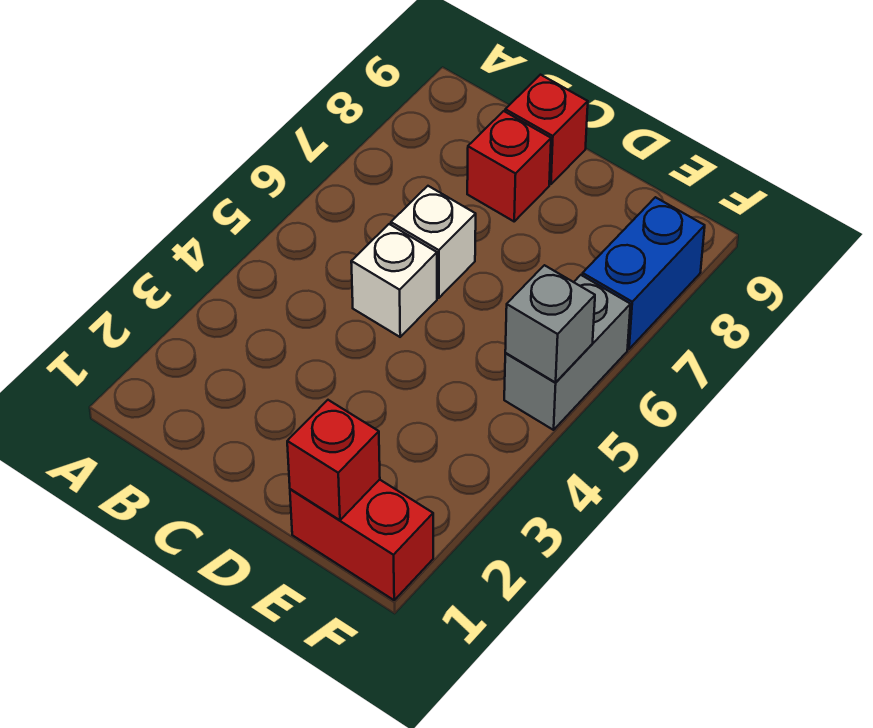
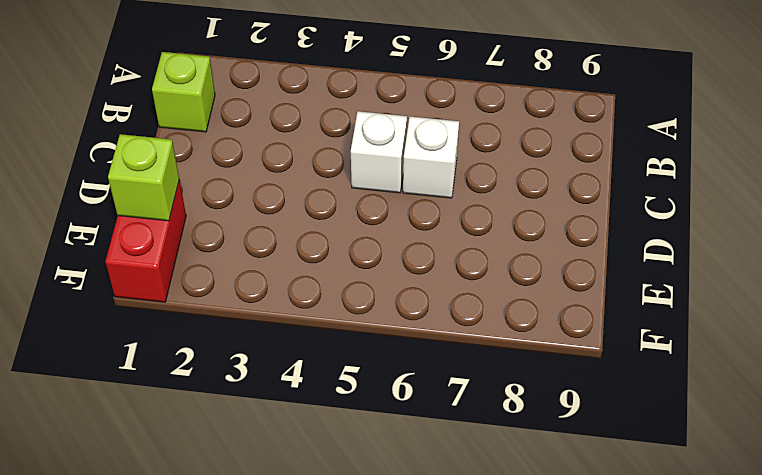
lime brick B1 level 1 -> none
lime brick E1 level 2 -> red brick E1 level 2
none -> red brick C8 level 1
none -> red brick C9 level 1

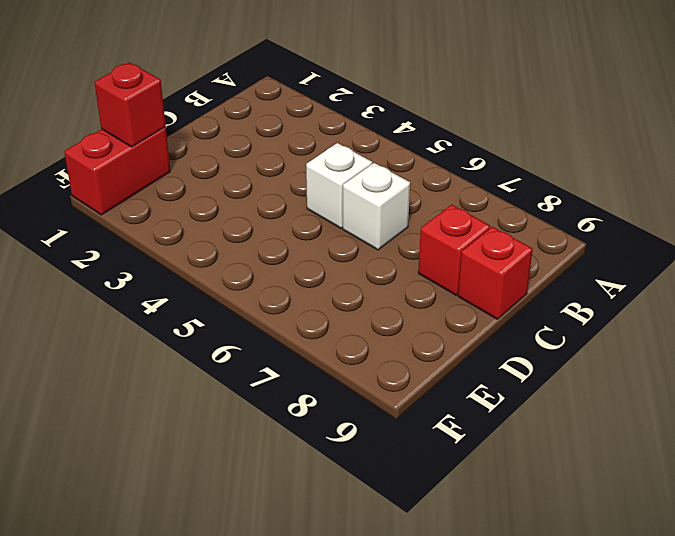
none -> grey brick F5:F6 level 1
none -> blue brick F7:F8 level 1

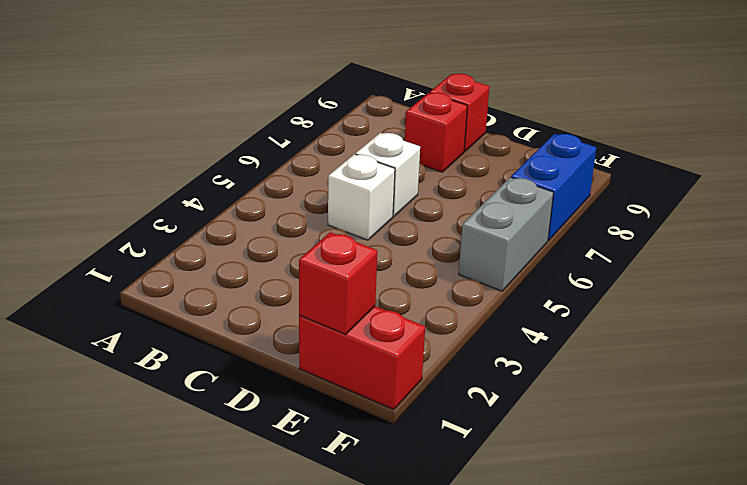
none -> grey brick F5 level 2

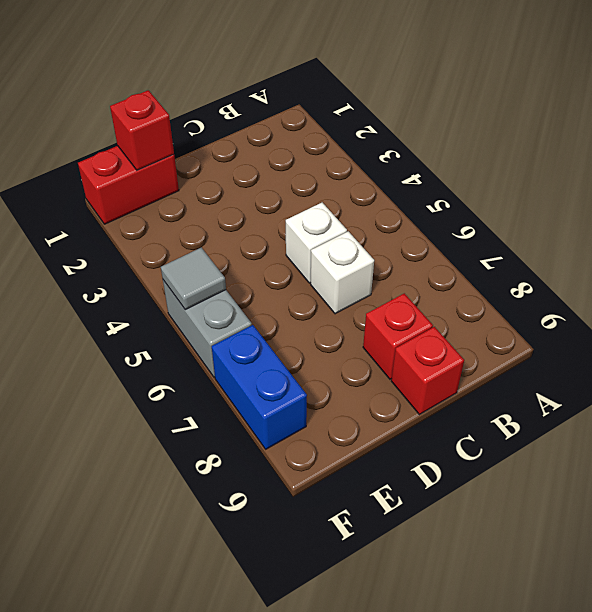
grey tile F5 level 2 -> grey brick F5 level 2

